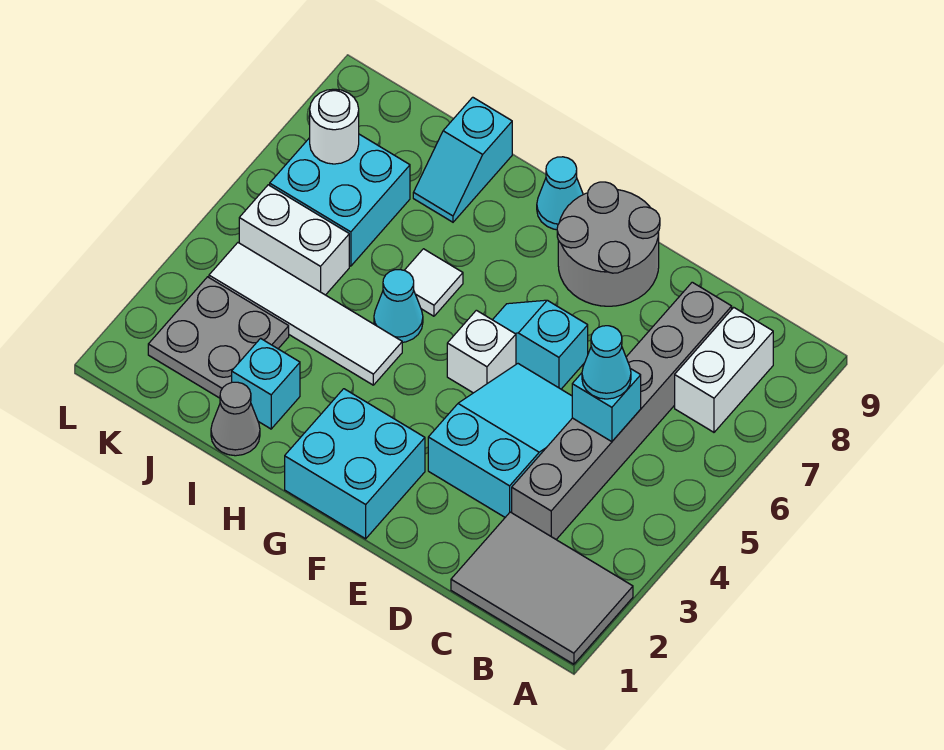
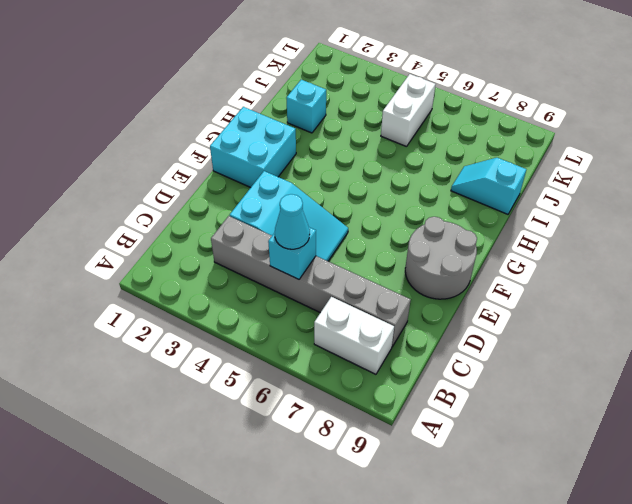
none -> grey tile A1:C2 level 1
none -> cyan slope E6:F6 level 1 top E
none -> white brick F5 level 1

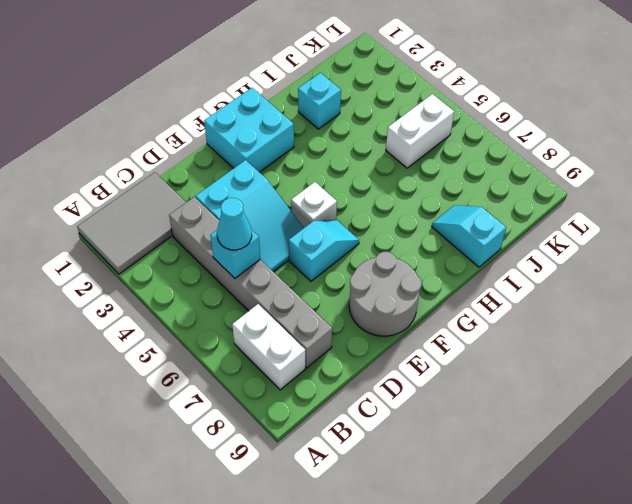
none -> cyan cone G9 level 1
none -> white tile H4:K4 level 1
none -> cyan cone H5 level 1

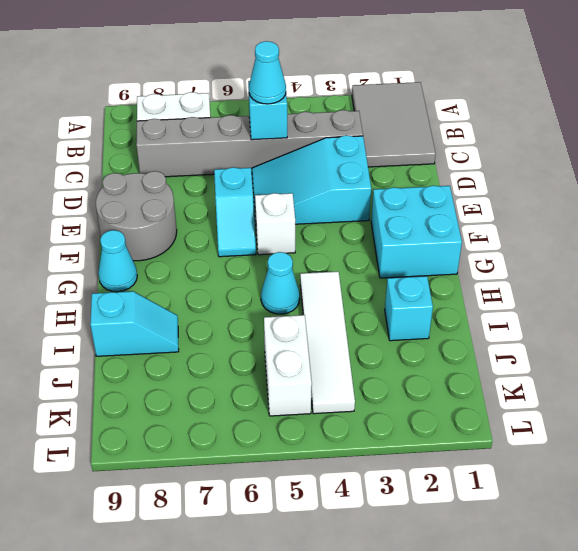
none -> white tile H6 level 1
none -> grey cone I1 level 1
none -> grey plate J2:K3 level 1

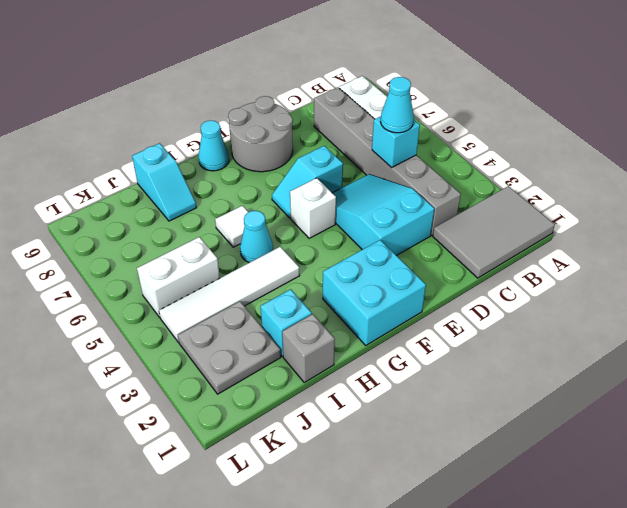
grey brick I1 level 1 -> grey cone I1 level 1
none -> cyan brick J6:K7 level 1
none -> white round brick K7 level 2

